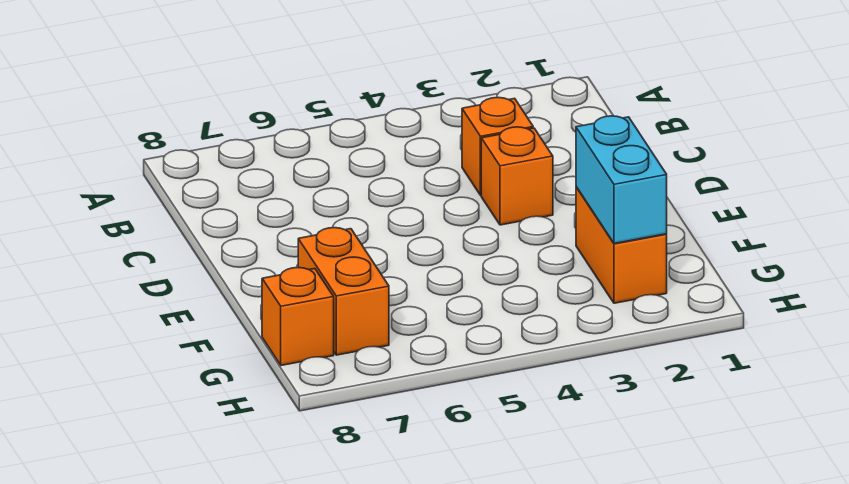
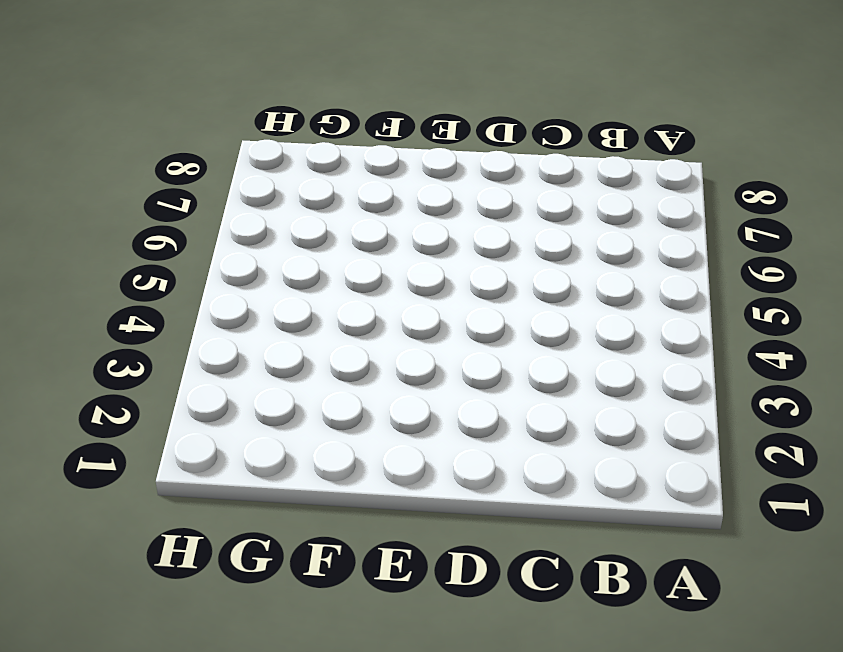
none -> orange brick C3 level 1
none -> orange brick D3 level 1

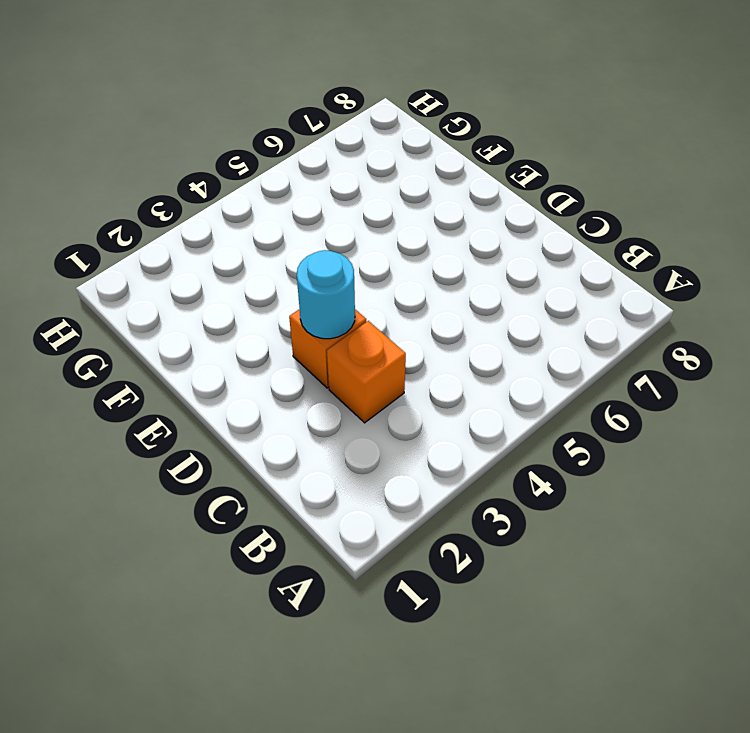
cyan round brick D3 level 2 -> none
none -> orange brick F2:G2 level 1
none -> orange brick F7:G7 level 1

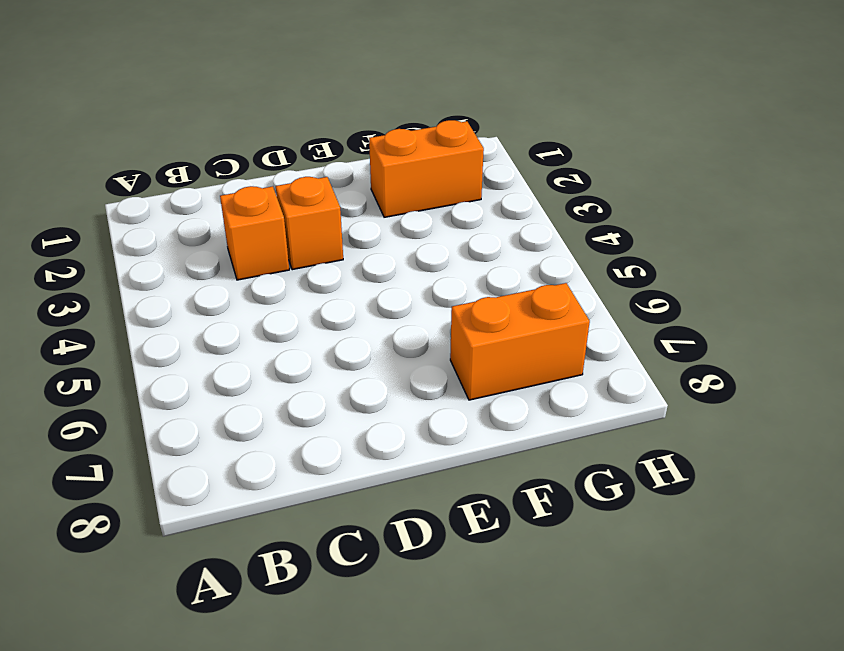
none -> orange brick G8 level 1
none -> cyan brick F2:G2 level 2

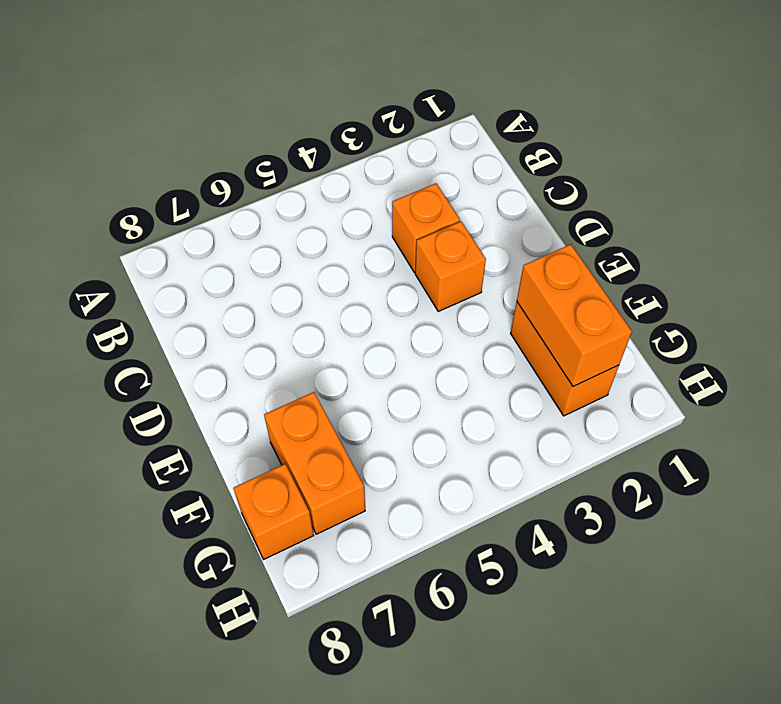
orange brick F2:G2 level 2 -> cyan brick F2:G2 level 2

